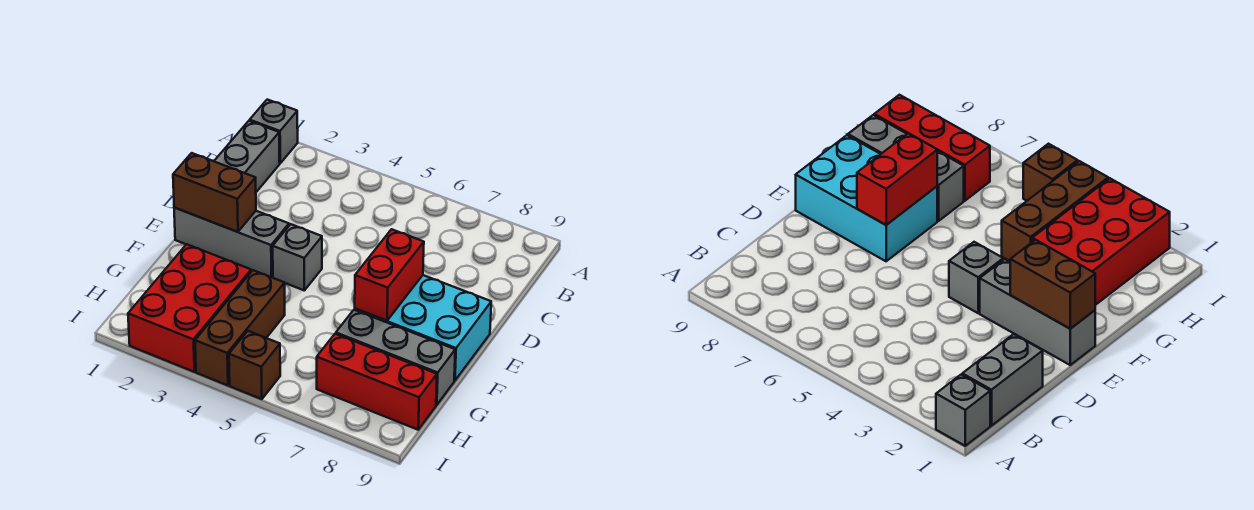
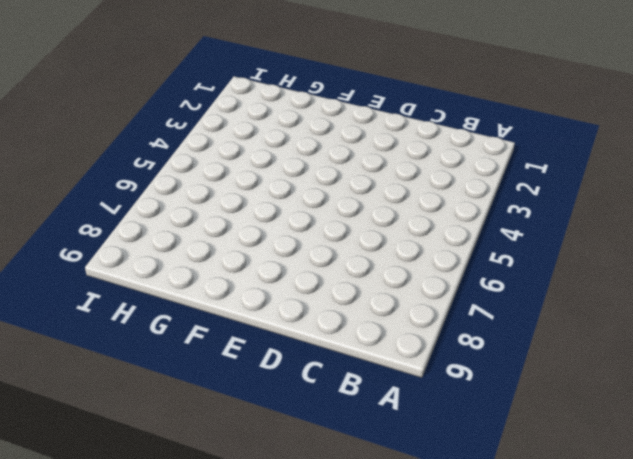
none -> grey brick A1 level 1
none -> grey brick B1:C1 level 1
none -> grey brick E1:E3 level 1

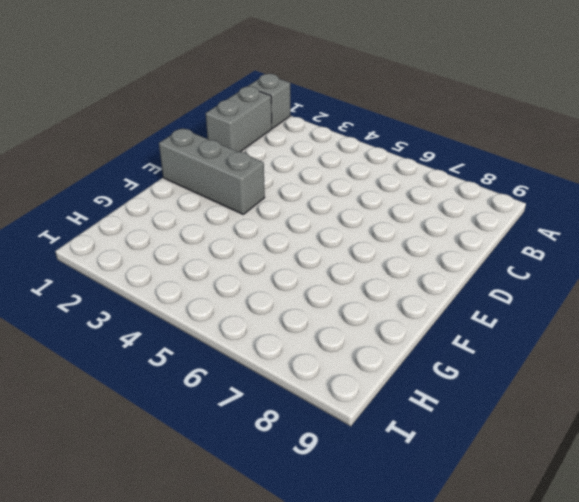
none -> grey brick E4 level 1
none -> cyan brick E7:F9 level 1
none -> red brick G2:I3 level 1

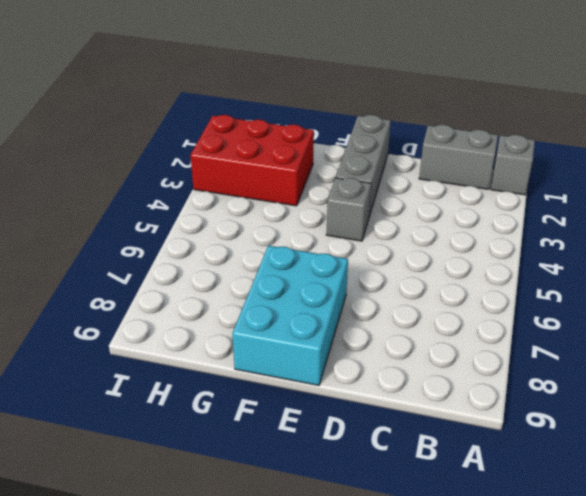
none -> brown brick G4:I4 level 1
none -> grey brick G7:G9 level 1
none -> red brick H7:H9 level 1

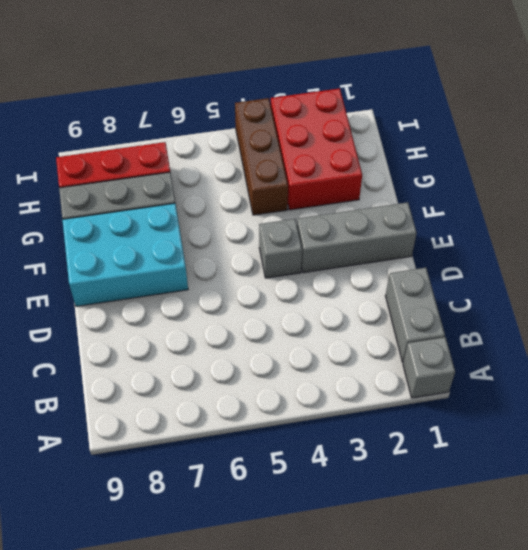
none -> brown brick I5 level 1
none -> brown brick E1:E2 level 2
none -> red brick E7:F7 level 2

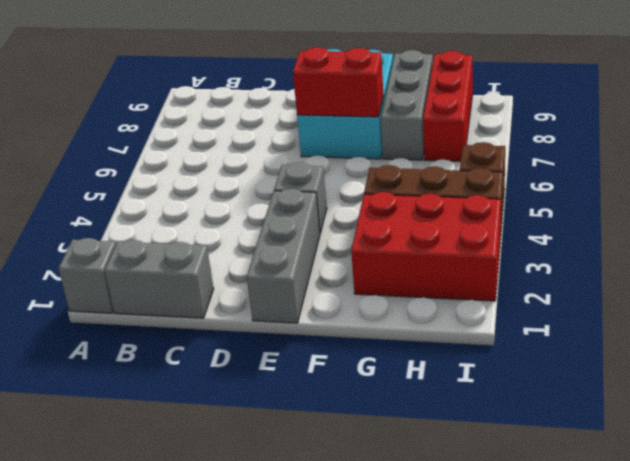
none -> brown brick E1:E2 level 2

